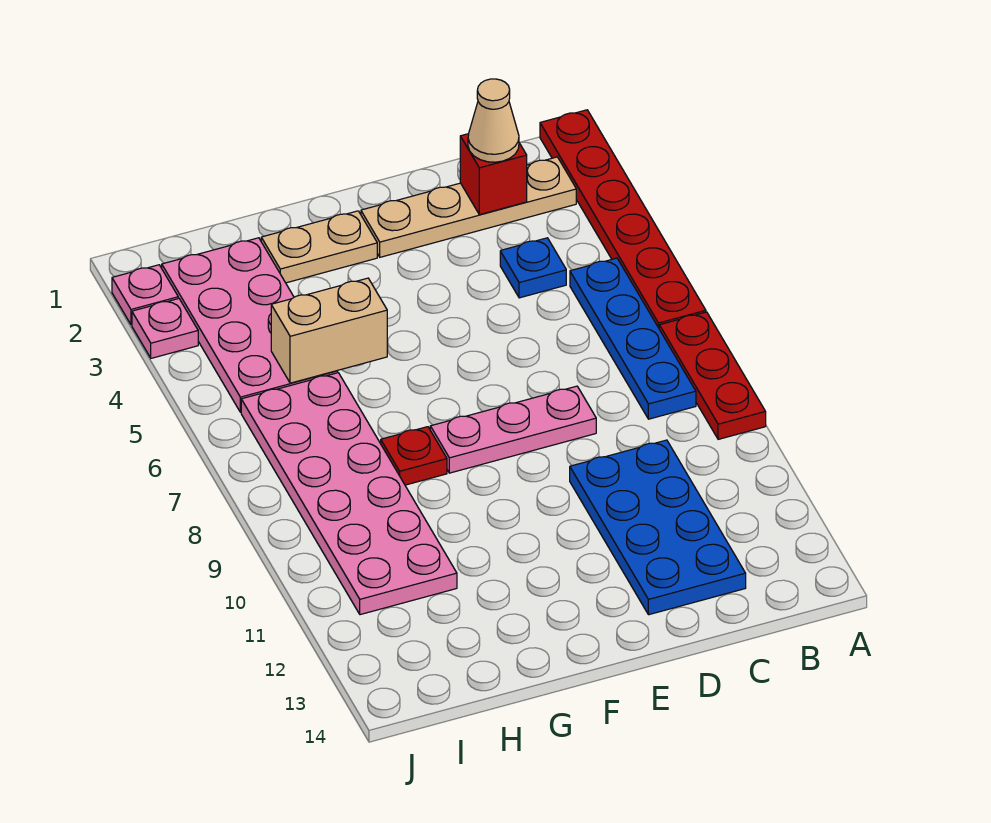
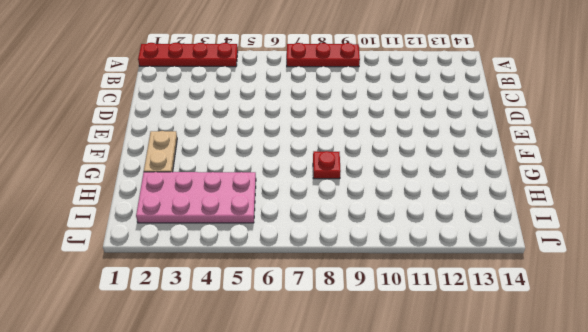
red plate A1:A4 level 1 -> red plate A1:A6 level 1
none -> tan plate B2:E2 level 1
none -> blue plate B5:B8 level 1
none -> blue plate C4 level 1

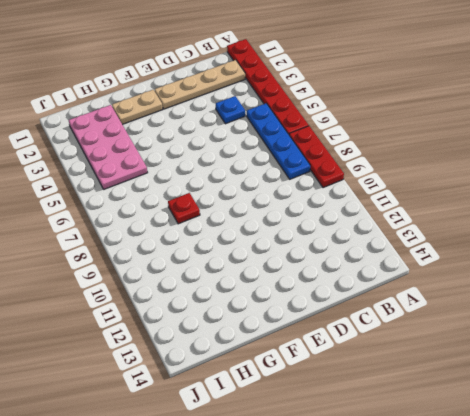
none -> blue plate C10:D13 level 1
none -> pink plate D8:F8 level 1
none -> pink plate H6:I11 level 1

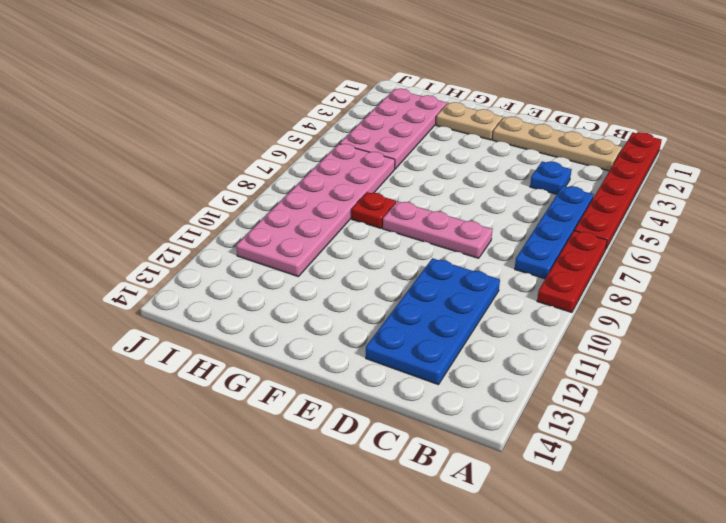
none -> pink plate J2 level 1
none -> pink plate J3 level 1
none -> red brick C2 level 2

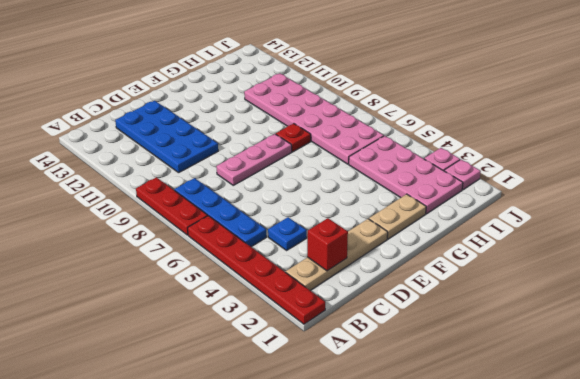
none -> tan brick G5:H5 level 2
none -> tan cone C2 level 3

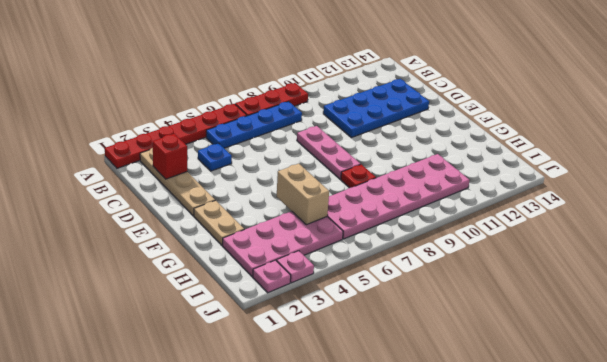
none -> tan cone C2 level 3

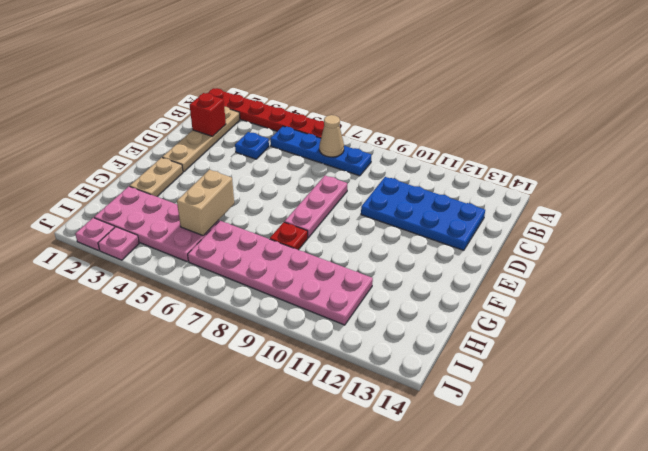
tan cone B7 level 2 -> tan cone C2 level 3
none -> red plate A7:A9 level 1

